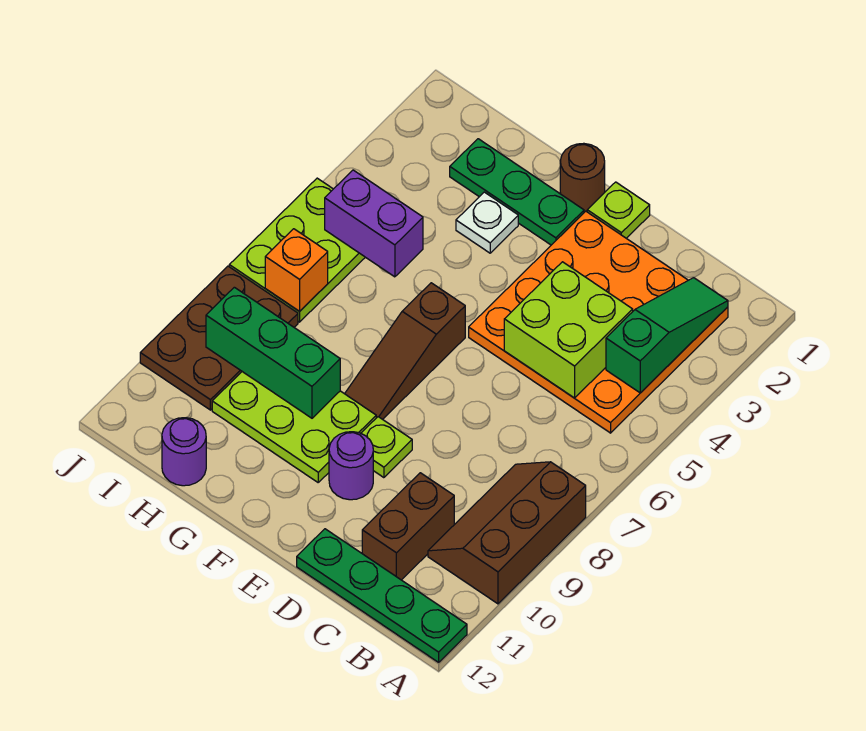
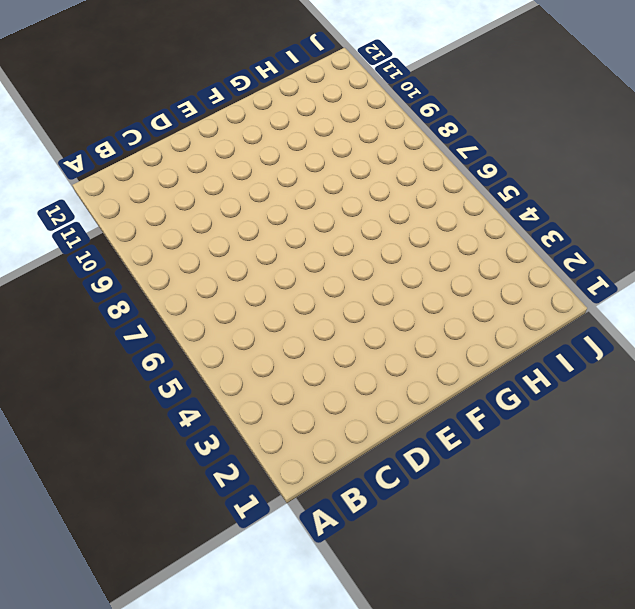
none -> brown slope A8:B10 level 1 top A
none -> green plate A12:D12 level 1
none -> orange plate B2:E5 level 1

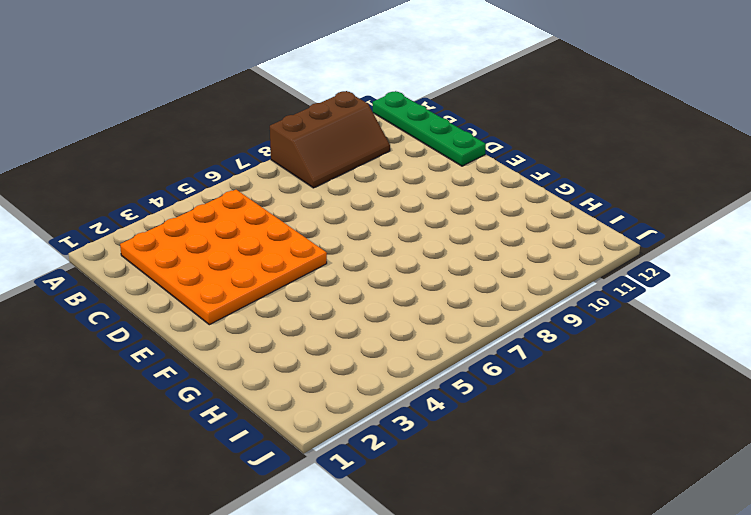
none -> brown brick C10:C11 level 1
none -> lime plate E1 level 1
none -> lime plate E9 level 1

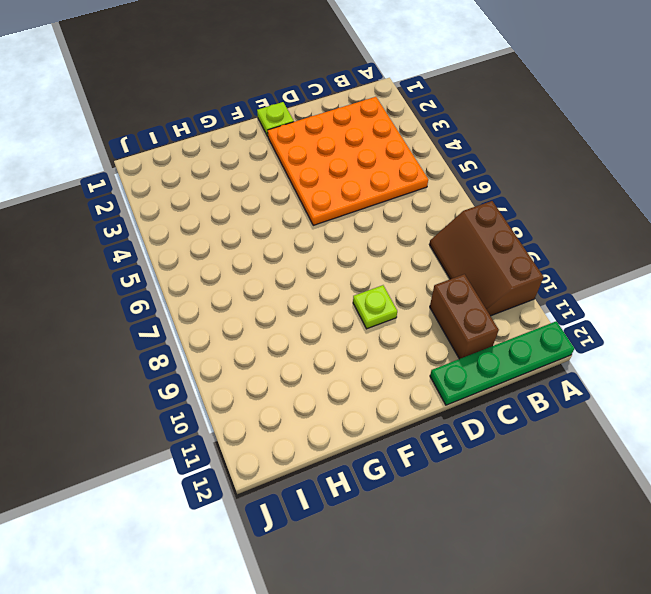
none -> purple round brick E10 level 1
none -> brown round brick F1 level 1
none -> green plate F2:H2 level 1

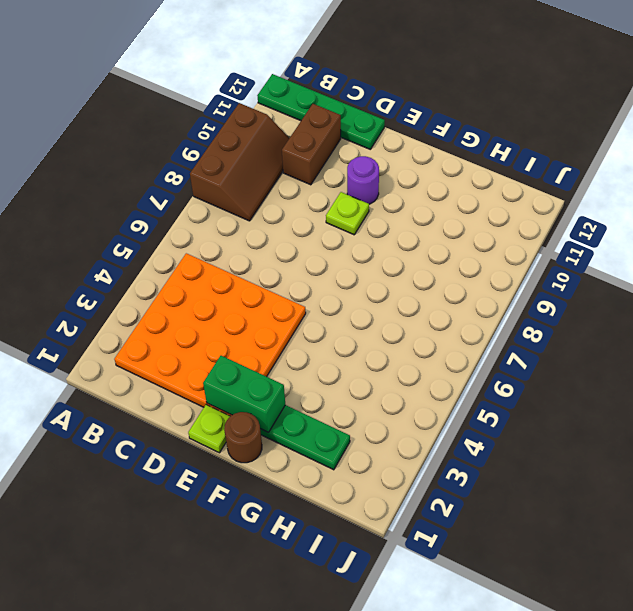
green brick E2:F2 level 2 -> none
none -> brown slope F6:F8 level 1 top 6
none -> lime plate F9:H10 level 1
none -> white plate G3 level 1

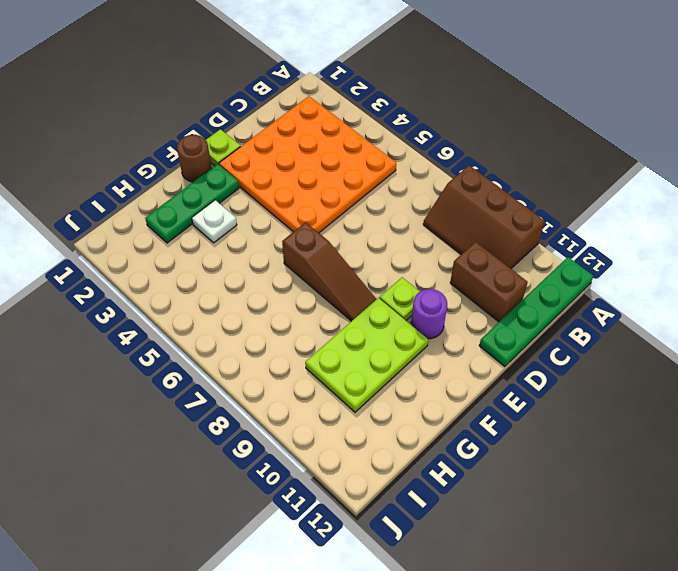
none -> purple round brick H12 level 1
none -> lime plate I5:J7 level 1
none -> brown plate I8:J10 level 1

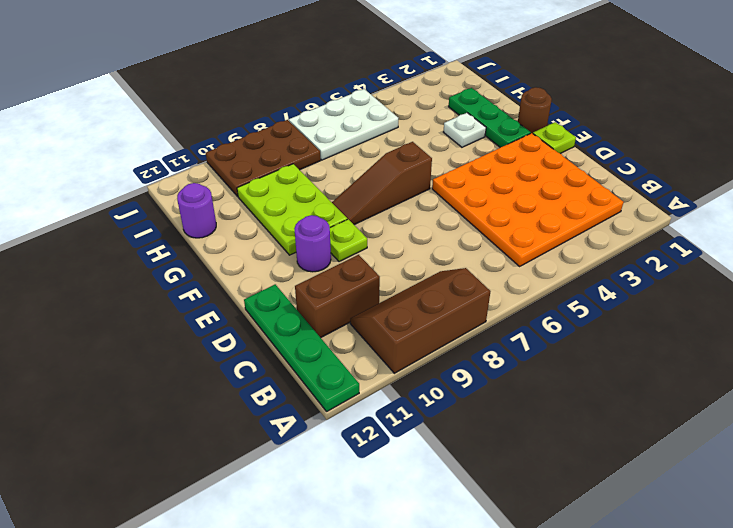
white plate I5:J7 level 1 -> lime plate I5:J7 level 1
none -> green slope B2:B4 level 2 top 4
none -> lime brick C4:D5 level 2
none -> green brick G9:I9 level 2

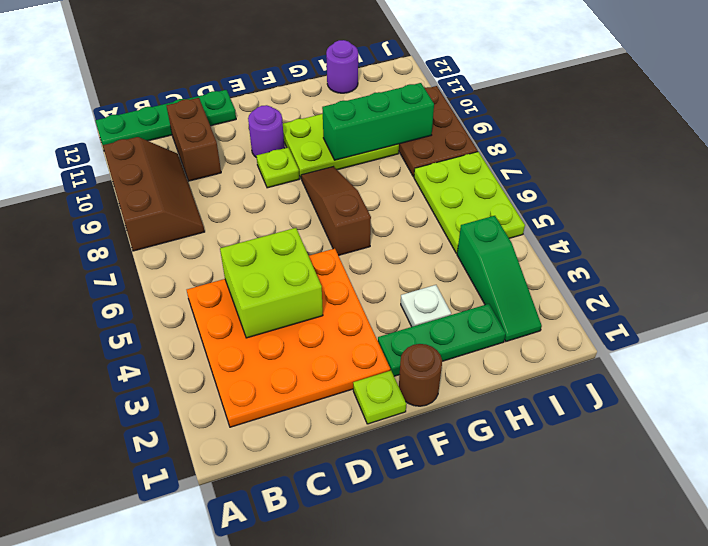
green slope I2:I4 level 1 top 4 -> green slope B2:B4 level 2 top 4
none -> purple brick H5:I5 level 2
none -> orange brick I7 level 2

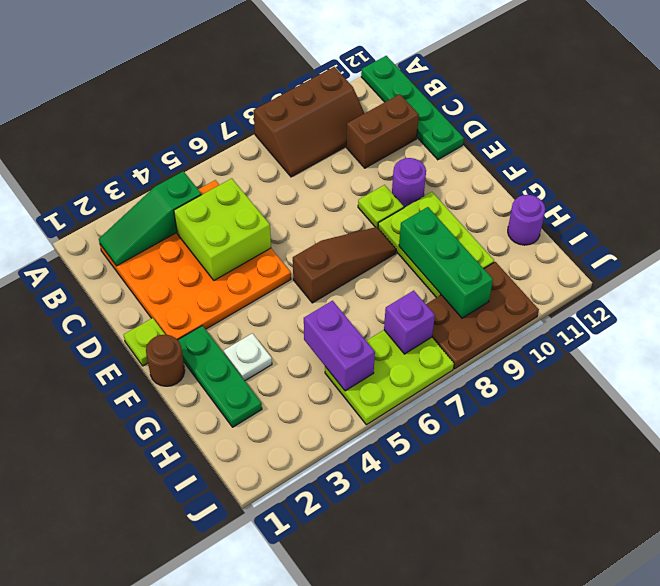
purple brick I7 level 2 -> orange brick I7 level 2

